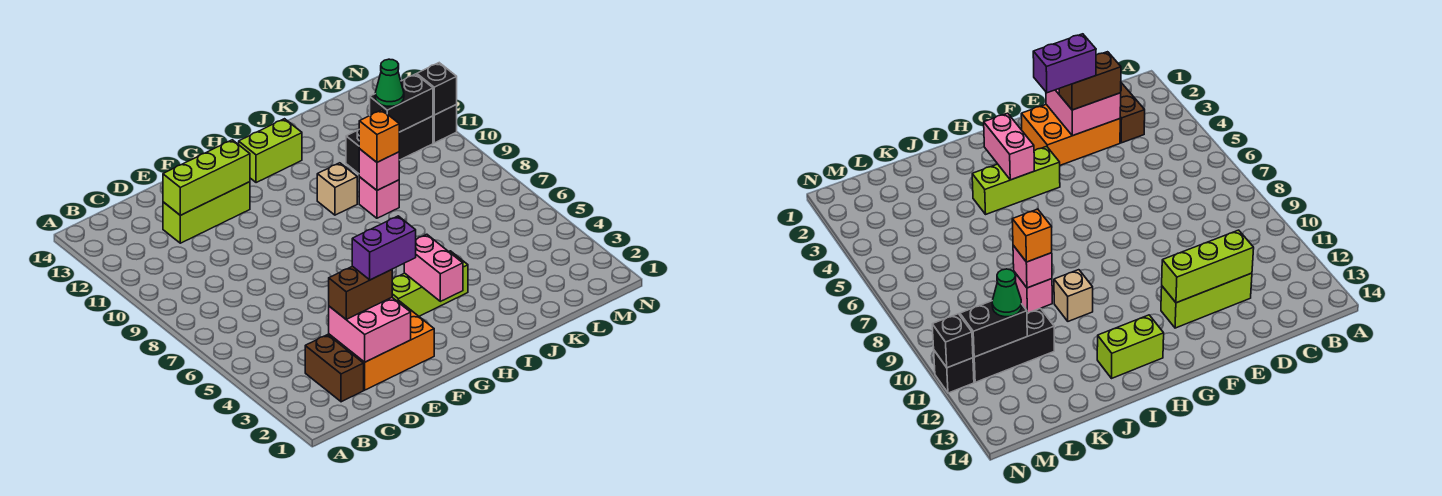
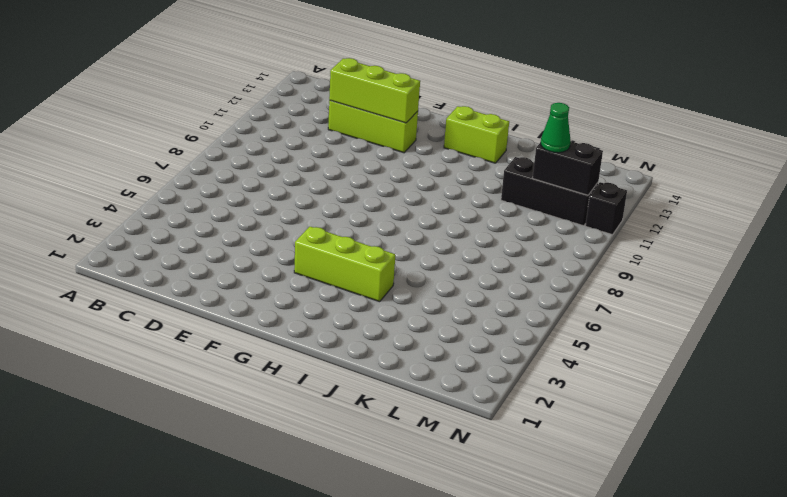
none -> brown brick C2:C3 level 1
none -> orange brick D2:F3 level 1
none -> tan brick I10 level 1

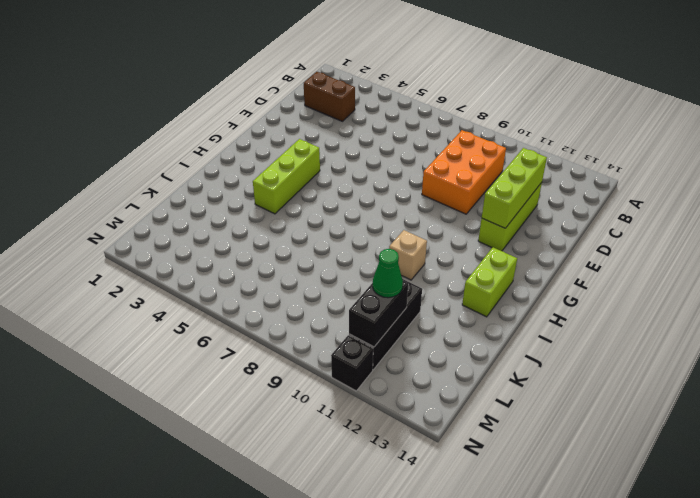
orange brick C9:E10 level 1 -> orange brick D2:F3 level 1
none -> pink brick J9 level 1
none -> pink brick D2:E3 level 2
none -> pink brick H3:H4 level 2

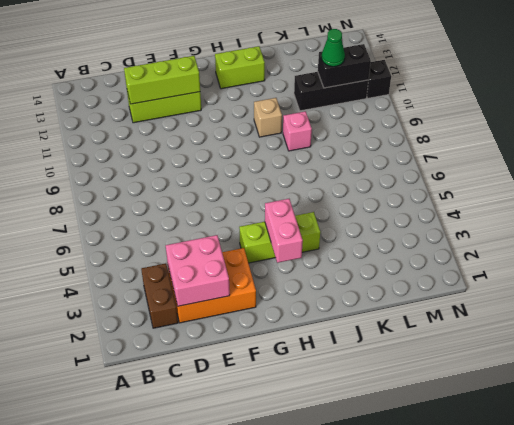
none -> pink brick J9 level 2
none -> black brick N11 level 2
none -> brown brick D3:E3 level 3

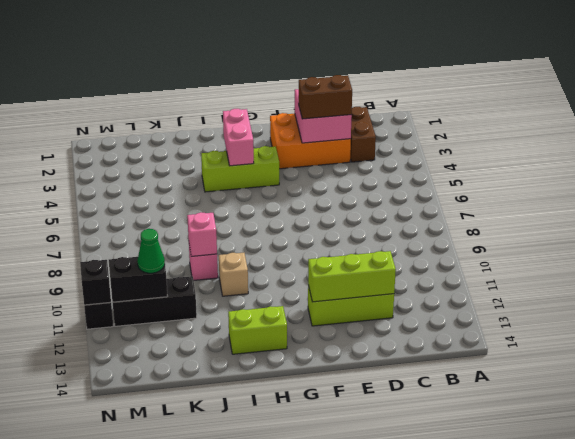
none -> orange brick J9 level 3
none -> purple brick E3:F3 level 4

